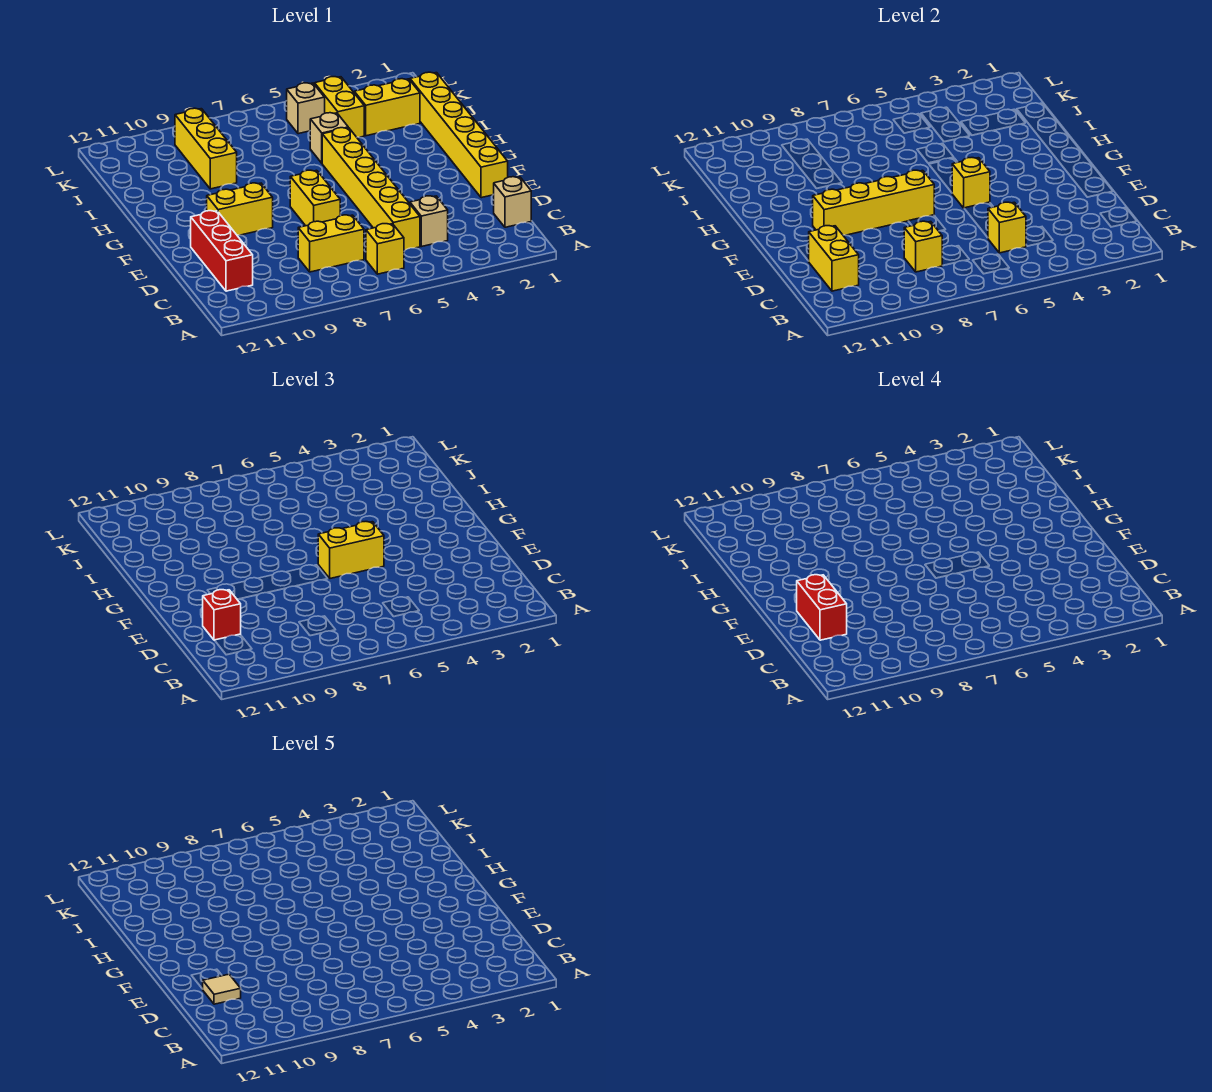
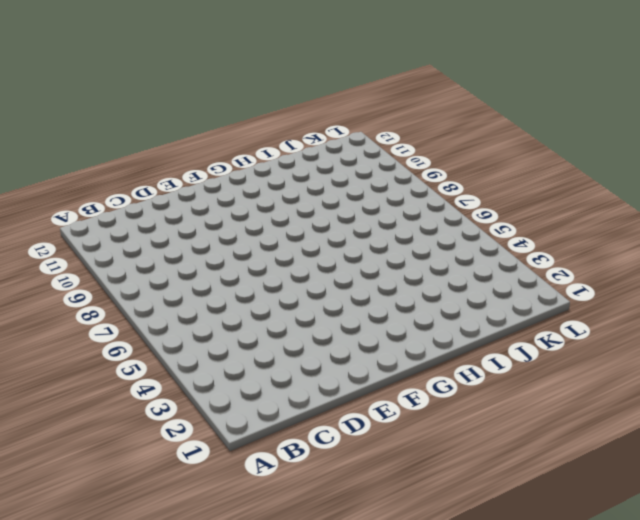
none -> yellow brick B6 level 1
none -> tan brick C1 level 1
none -> tan brick C4 level 1

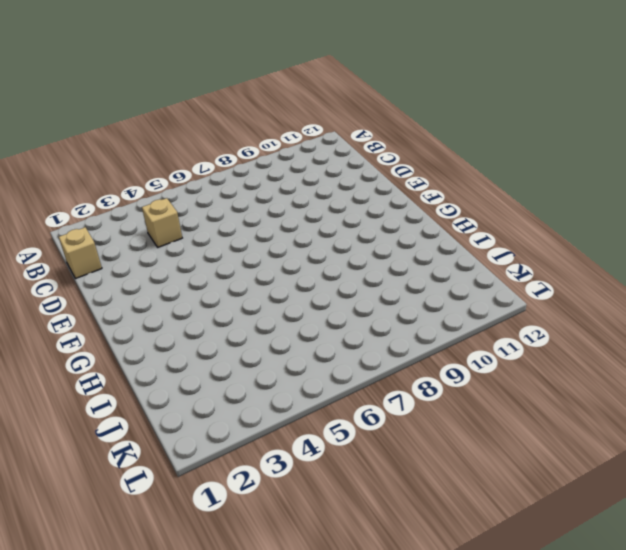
none -> yellow brick B6 level 1
none -> yellow brick C5:H5 level 1
none -> yellow brick C7:C8 level 1

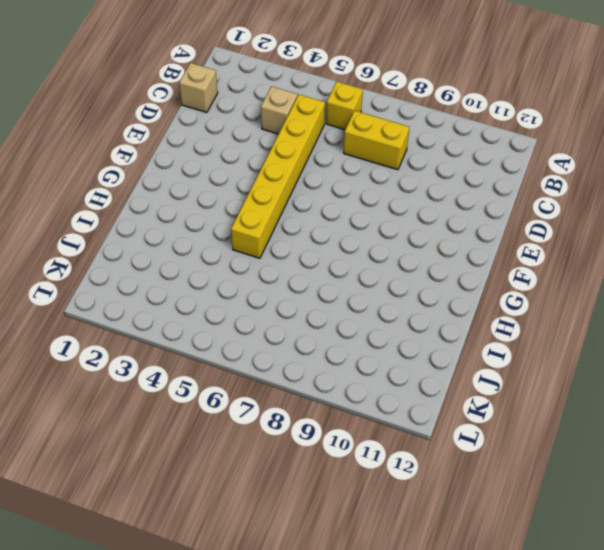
none -> red brick C11:E11 level 1
none -> yellow brick E1:J1 level 1
none -> yellow brick E7:F7 level 1

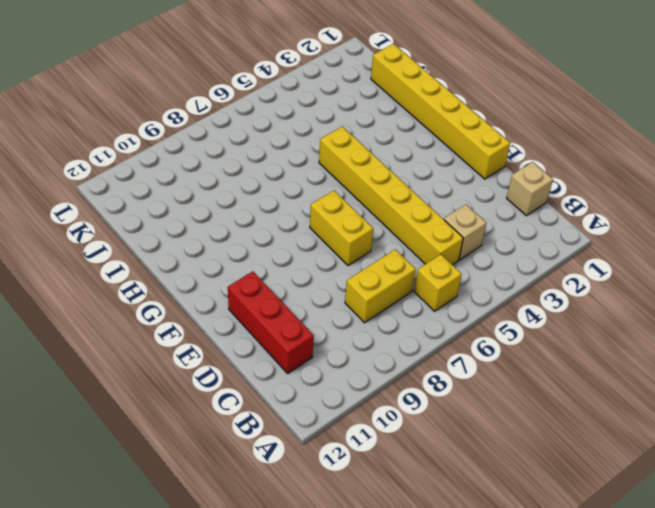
none -> yellow brick F9:F10 level 1
none -> tan brick I5 level 1
none -> yellow brick I9:K9 level 1

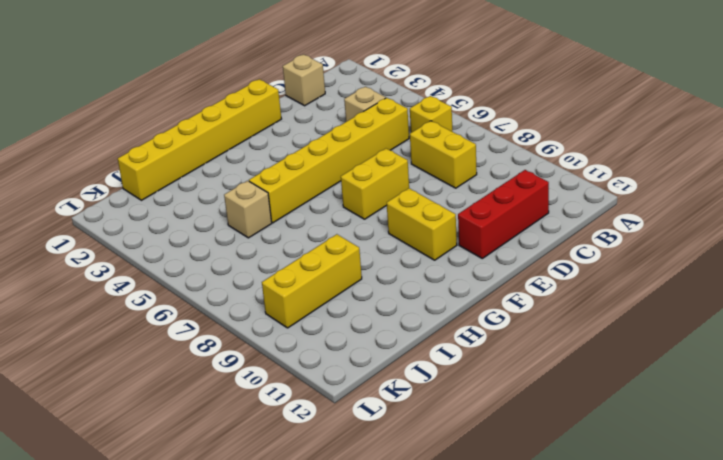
none -> yellow brick J2:J3 level 1
none -> yellow brick J4:K4 level 1
none -> tan brick K5 level 1

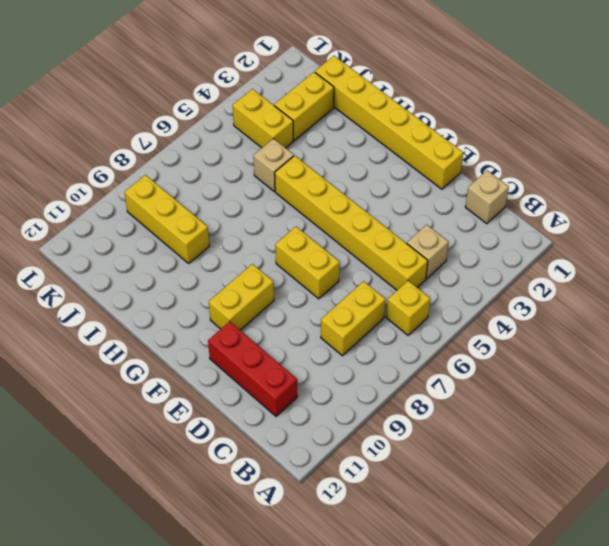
none -> tan brick K5 level 1
none -> yellow brick C5 level 2
none -> yellow brick C8 level 2

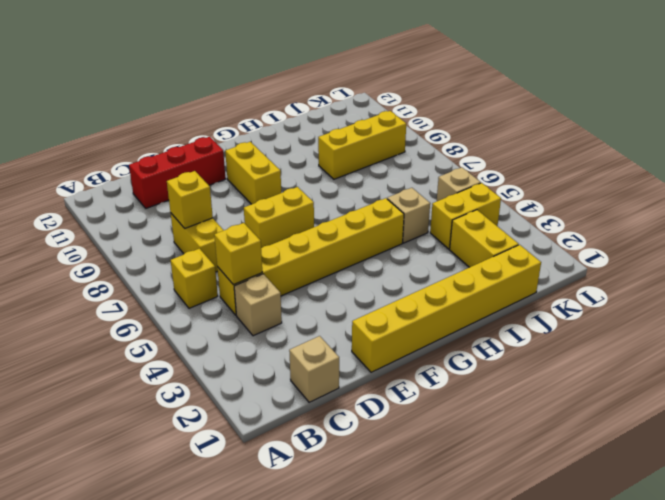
none -> yellow brick C11:D11 level 2
none -> yellow brick F5 level 2
none -> yellow brick F7:F10 level 2

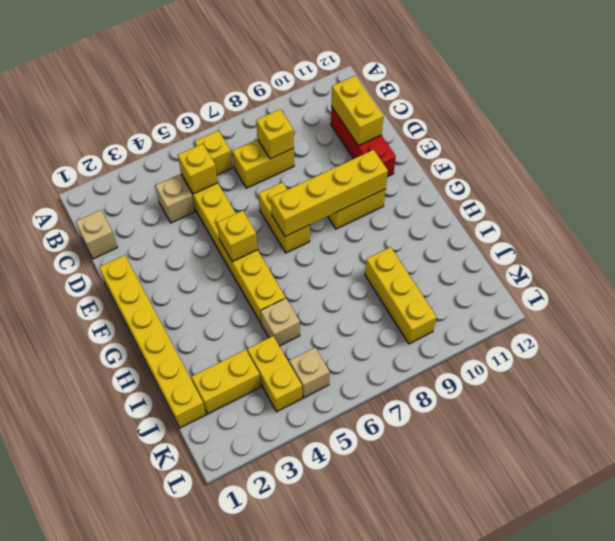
none -> red brick D11 level 3
none -> yellow brick F5:F6 level 3
none -> red brick D11:E11 level 4

